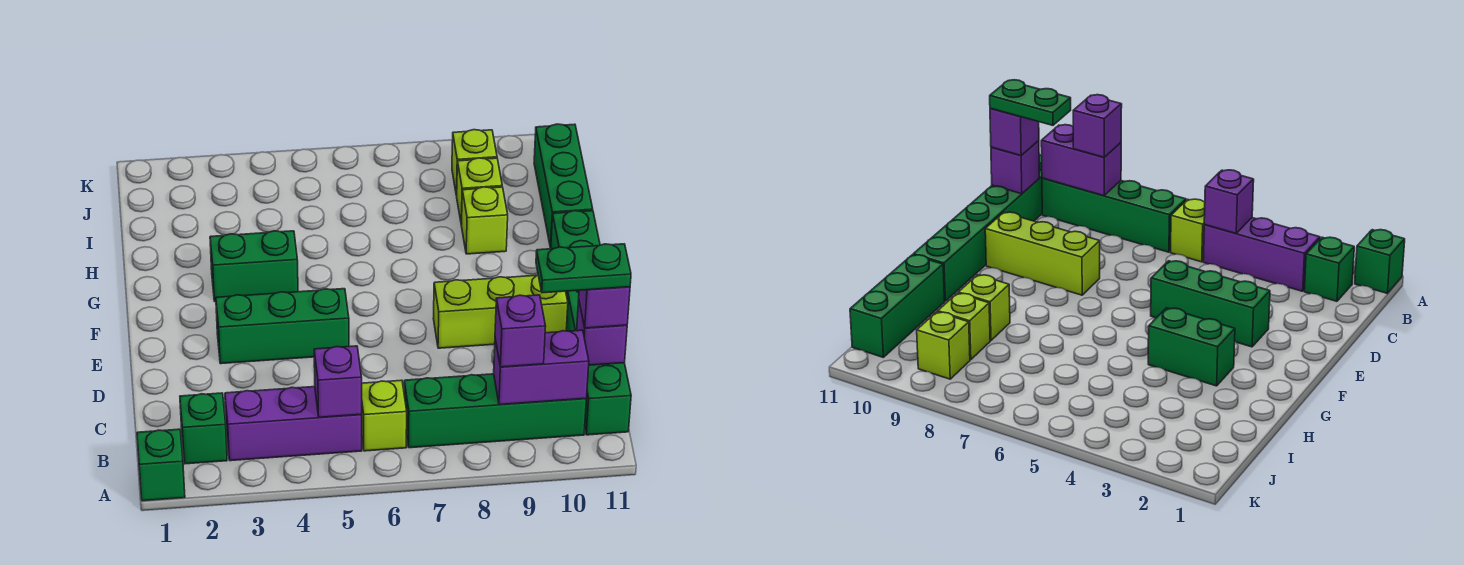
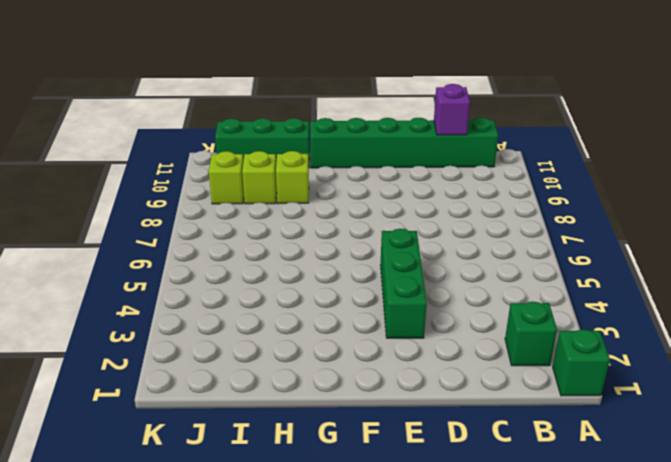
none -> purple brick B3:B5 level 1
none -> lime brick B6 level 1
none -> green brick B7:B10 level 1

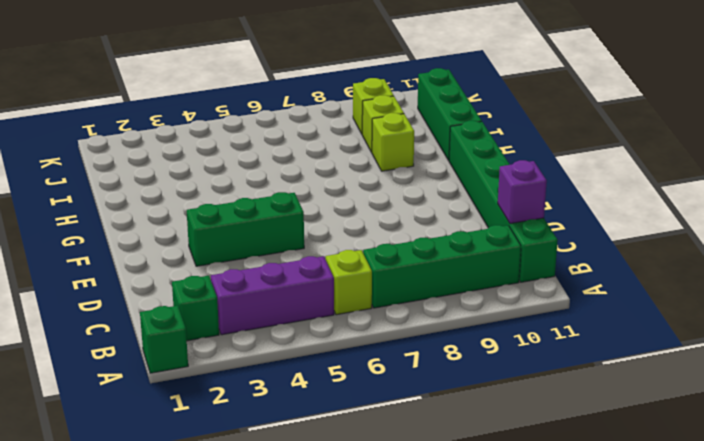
none -> lime brick E8:E10 level 1
none -> green brick G3:G4 level 1
none -> purple brick B5 level 2

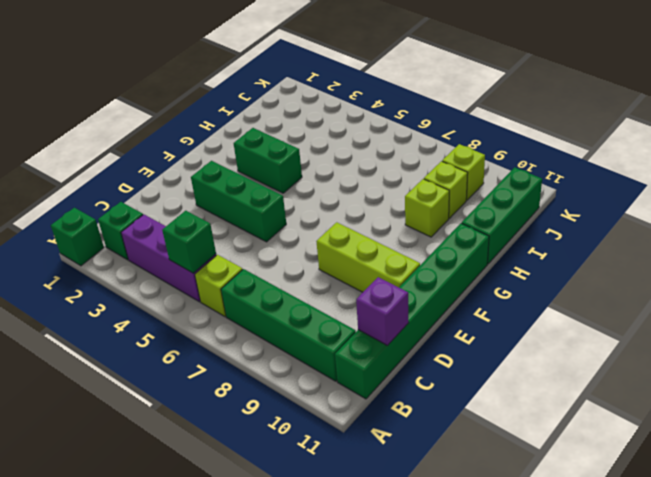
green brick B5 level 2 -> purple brick B5 level 2
none -> purple brick B9:B10 level 2
none -> purple brick B9 level 3
none -> purple brick C11 level 3

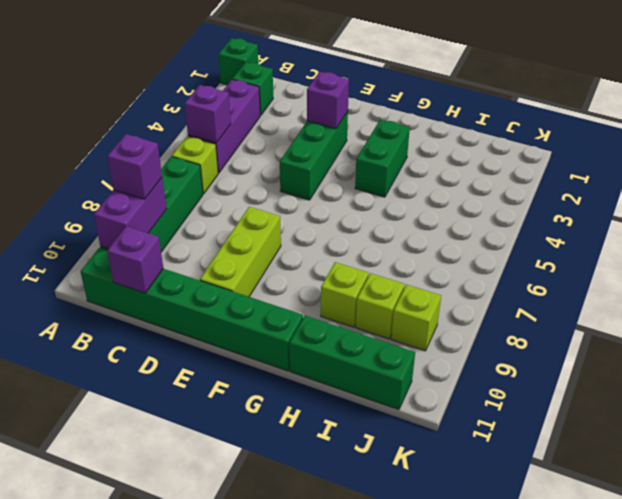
purple brick E3 level 2 -> purple brick C11 level 3
none -> green plate C10:C11 level 4

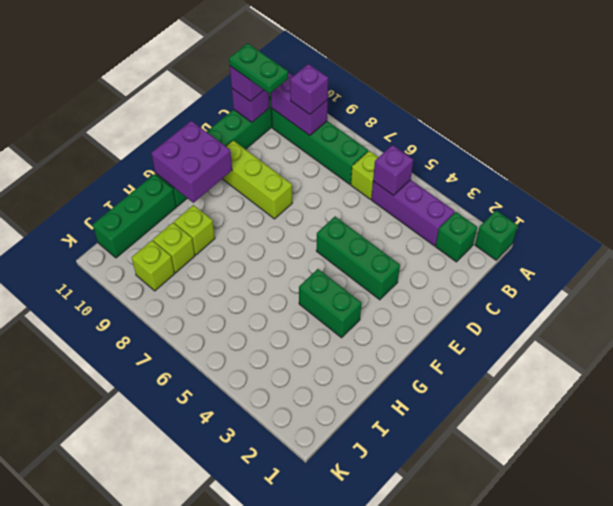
purple brick F10:G11 level 2 -> none

